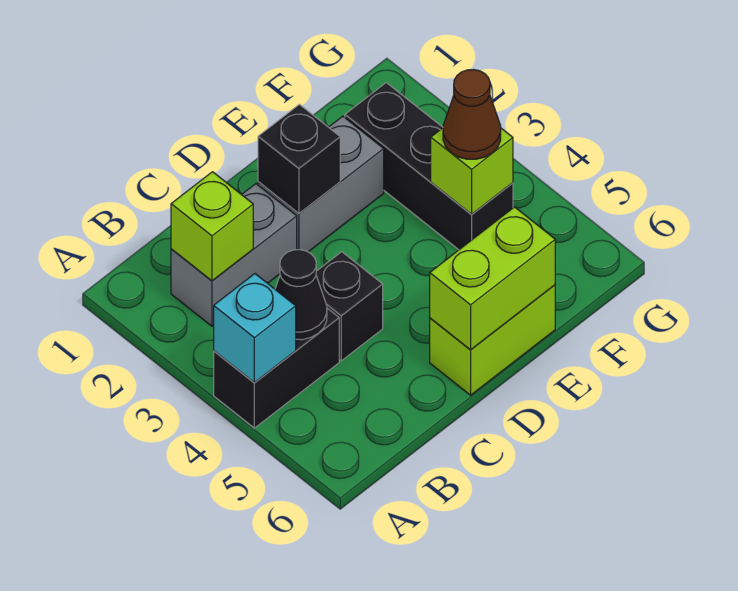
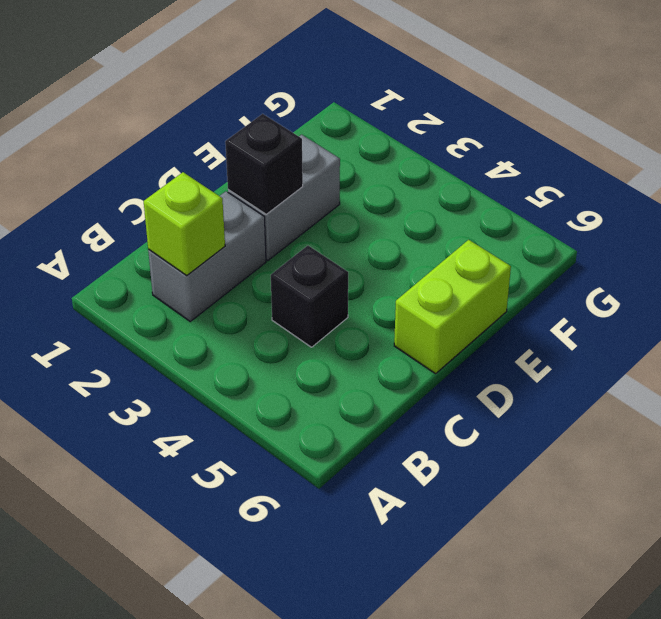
none -> black brick A4:B4 level 1
none -> black brick F2:F4 level 1
none -> cyan brick A4 level 2

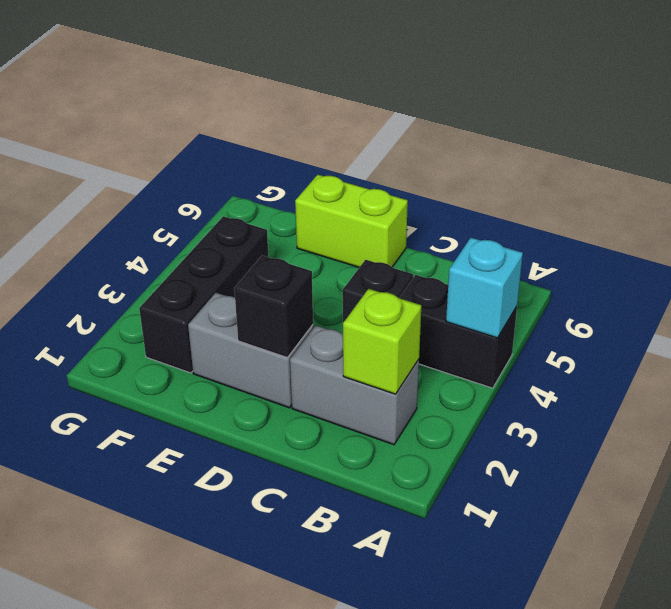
none -> black cone B4 level 2
none -> lime brick D6:E6 level 2
none -> lime brick F4 level 2

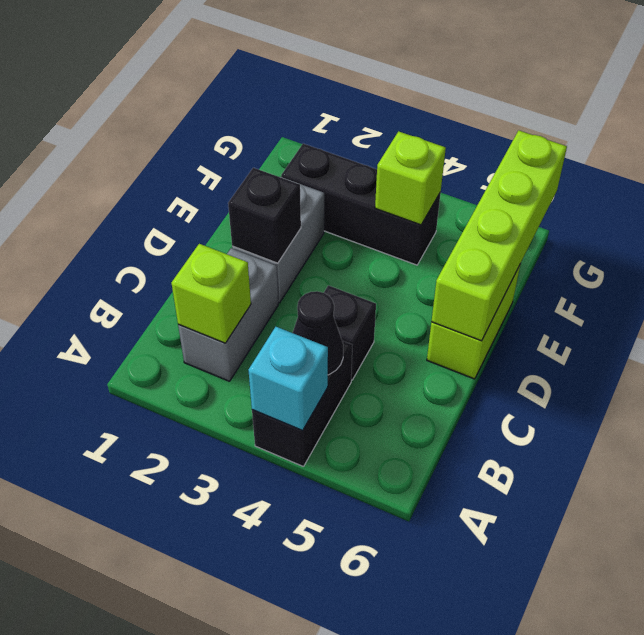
lime brick D6:G6 level 2 -> lime brick D6:E6 level 2
none -> brown cone F4 level 3

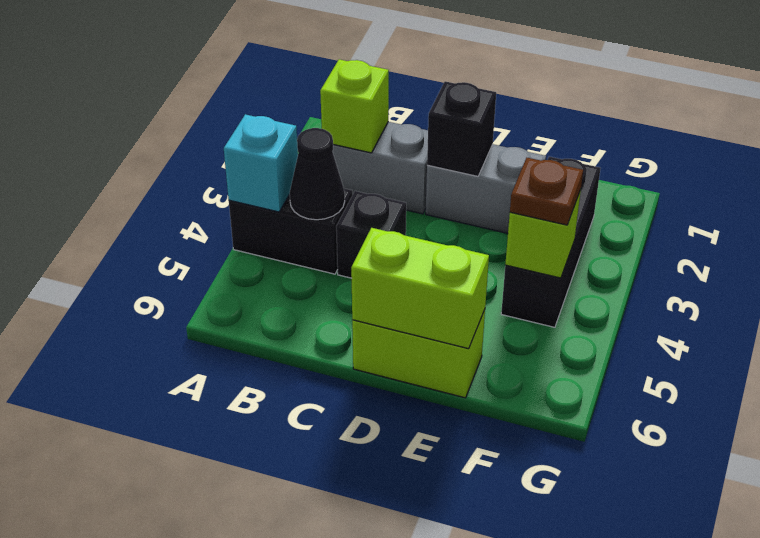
brown plate F4 level 3 -> brown cone F4 level 3

